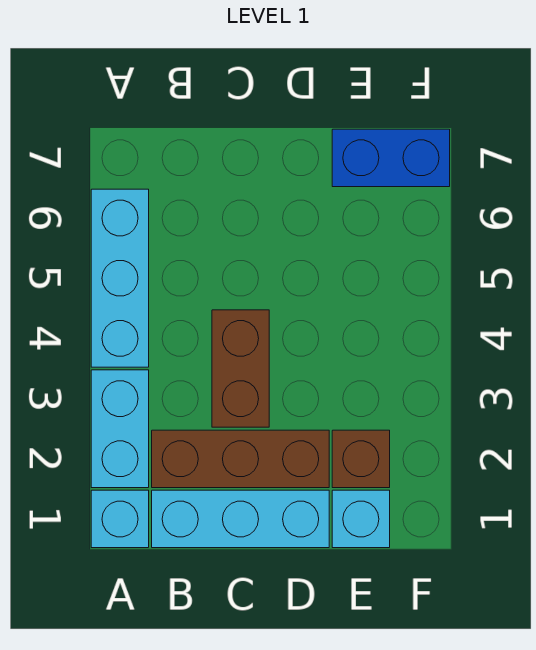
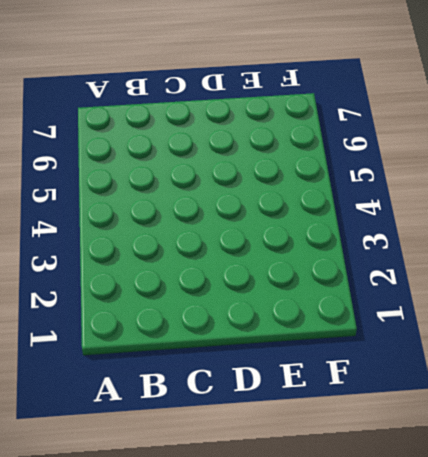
none -> cyan brick A1 level 1
none -> cyan brick A2:A3 level 1

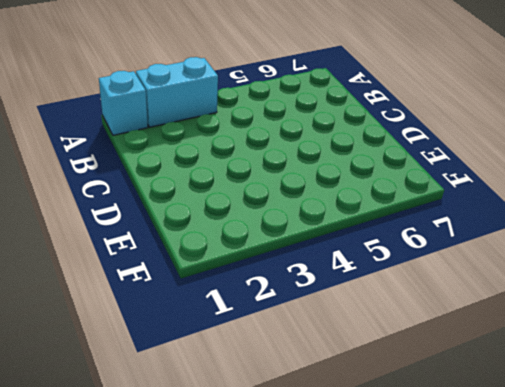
none -> cyan brick A4:A6 level 1
none -> cyan brick B1:D1 level 1

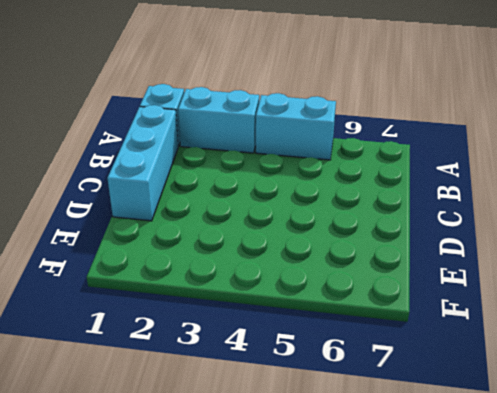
cyan brick A4:A5 level 1 -> cyan brick A4:A6 level 1
none -> brown brick B2:D2 level 1
none -> brown brick C3:C4 level 1

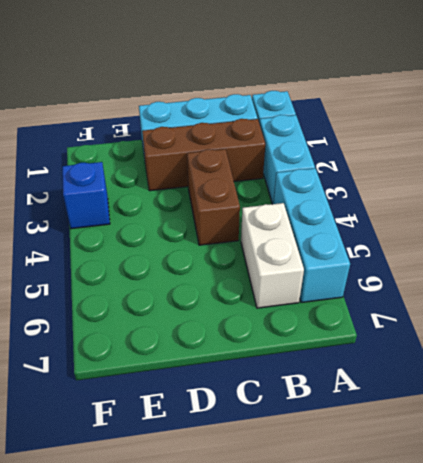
white brick B5:B6 level 1 -> none
blue brick F3 level 1 -> none
none -> cyan brick E1 level 1
none -> brown brick E2 level 1

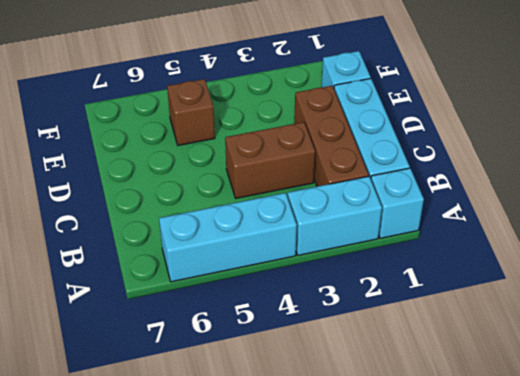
brown brick E5 level 1 -> brown brick E2 level 1
none -> blue brick E7:F7 level 1

